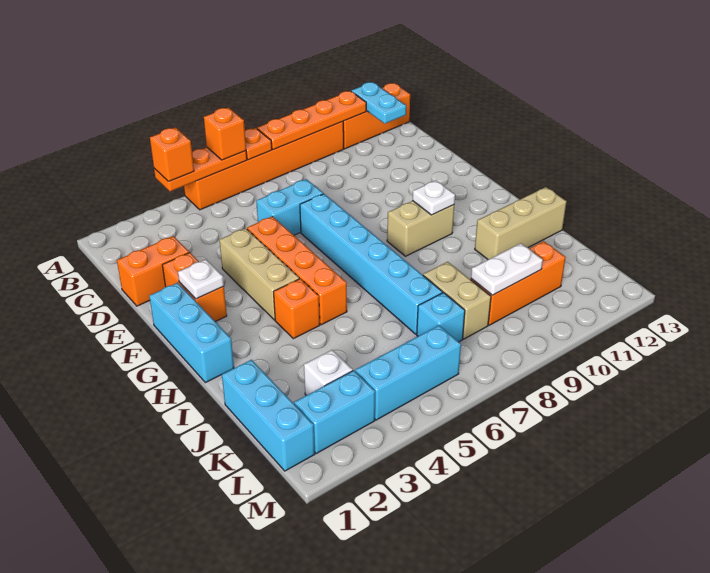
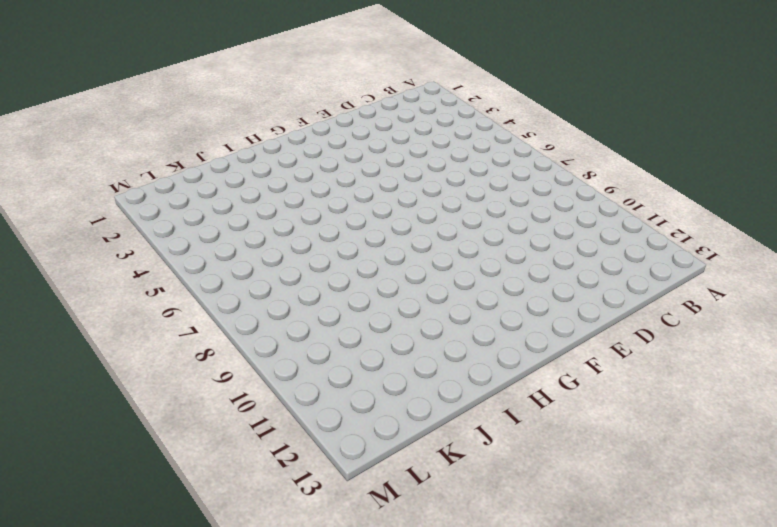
none -> orange brick A5:A10 level 1
none -> orange brick A11:A13 level 1
none -> orange brick D1:D2 level 1

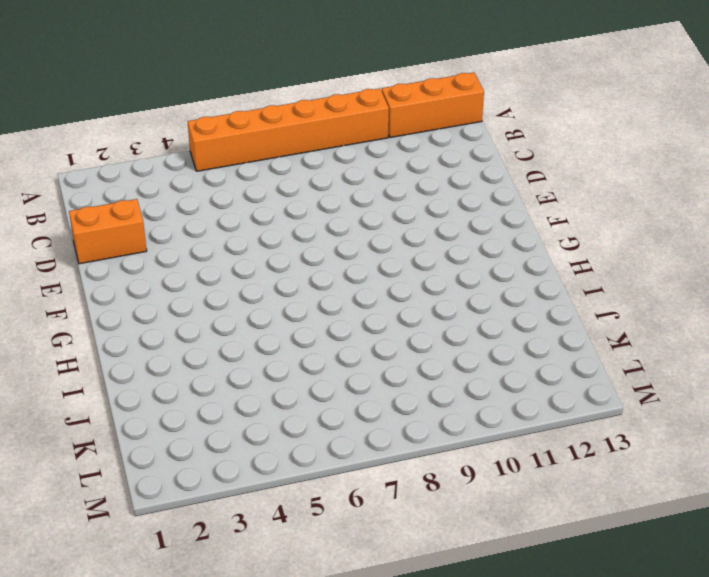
none -> cyan brick D6:D7 level 1
none -> orange brick E2:F2 level 1
none -> tan brick E4:G4 level 1

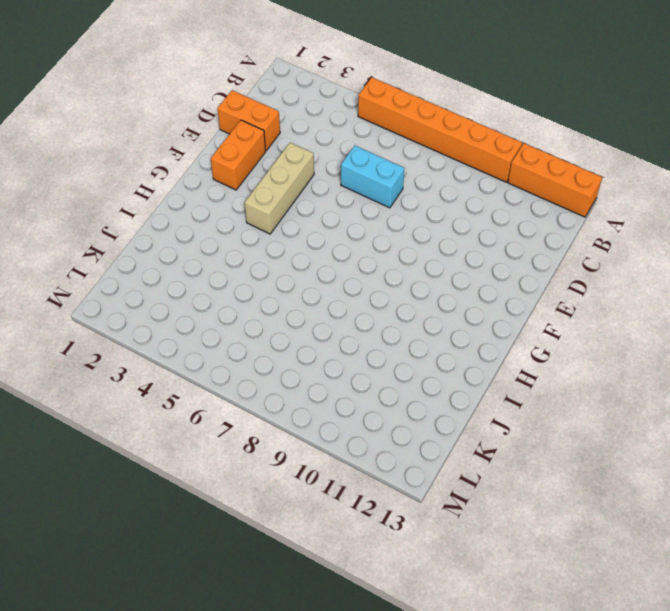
none -> orange brick E5:H5 level 1
none -> cyan brick E7:J7 level 1
none -> cyan brick F1:H1 level 1

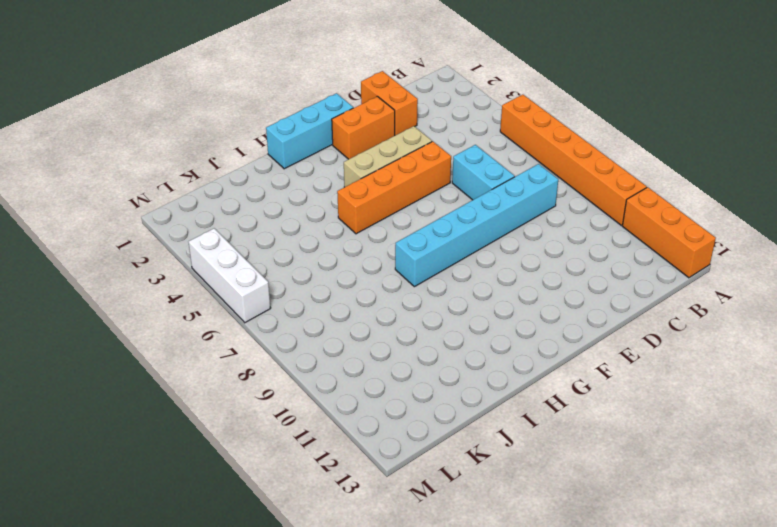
cyan brick C8:H8 level 1 -> cyan brick E7:J7 level 1
white brick M4:M6 level 1 -> none
none -> tan brick G9:G10 level 1
none -> orange brick H4 level 1
none -> tan brick I11:I13 level 1

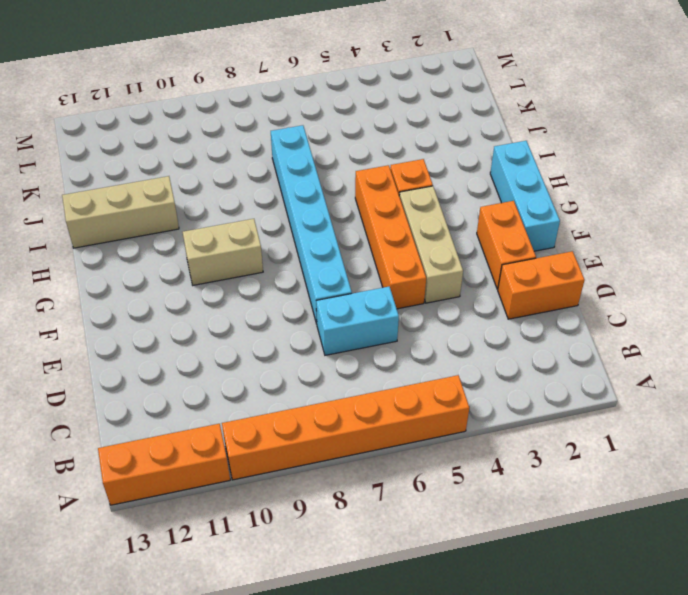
none -> cyan brick J1:L1 level 1
none -> tan brick J8:K8 level 1
none -> white brick K3 level 1

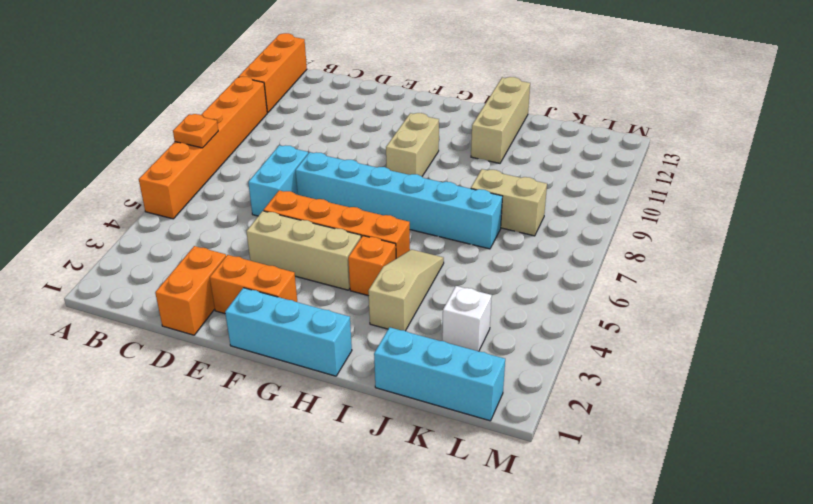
tan slope I3:I5 level 1 top 3 -> none
none -> cyan brick K7 level 1
none -> orange brick K9:K11 level 1
none -> cyan brick L2:L3 level 1

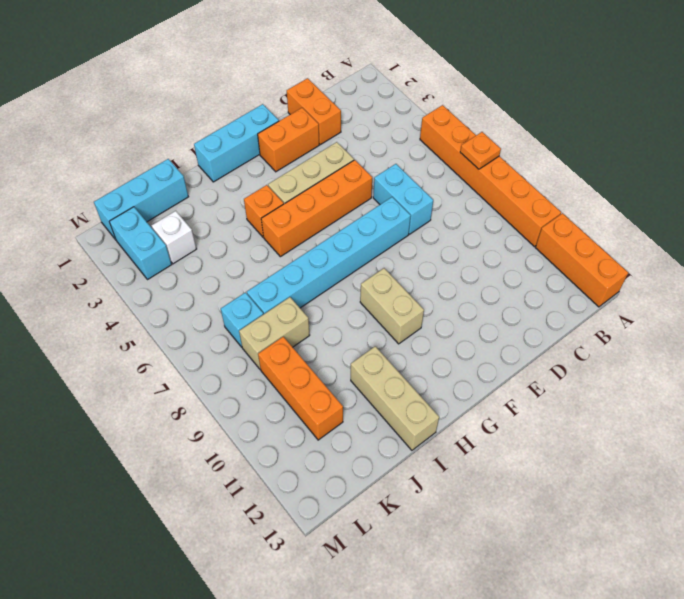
none -> cyan brick L4:L6 level 1
none -> orange plate A4:A6 level 2
none -> orange plate A8:A11 level 2

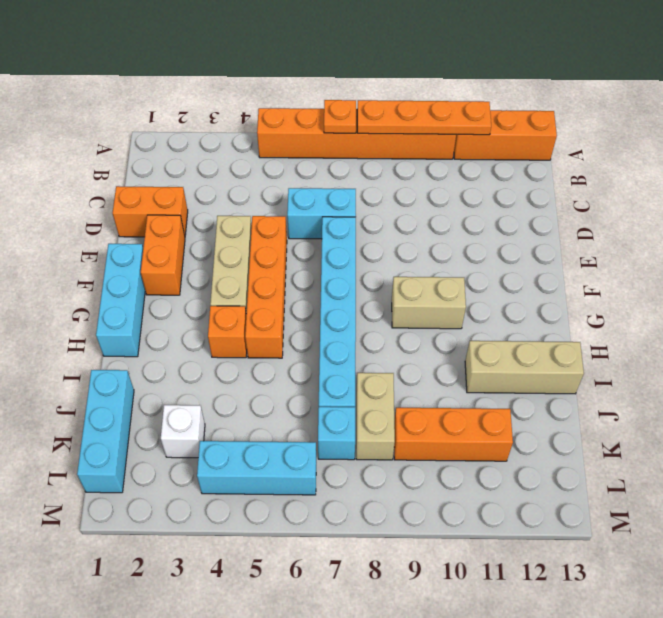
none -> cyan brick L2:L3 level 1
none -> orange plate A4:A6 level 2
none -> cyan plate A12:B12 level 2

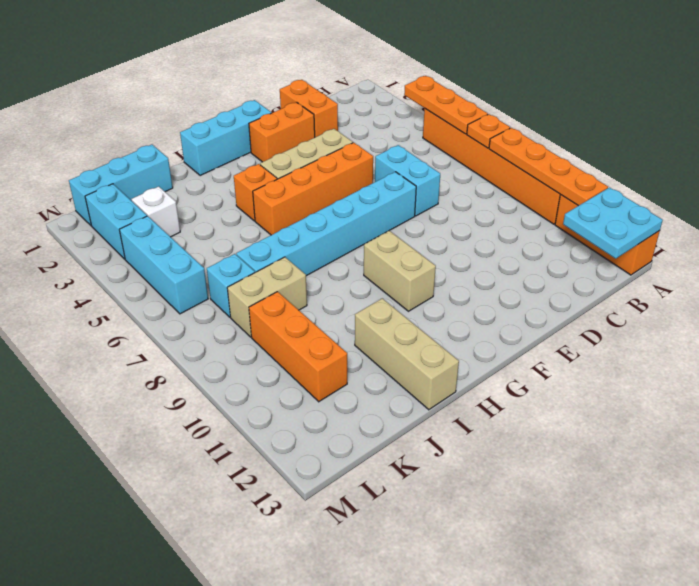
cyan plate A12:B13 level 2 -> cyan plate A12:B12 level 2
none -> white plate F2 level 2
none -> white plate G10 level 2
none -> white plate K9:K10 level 2

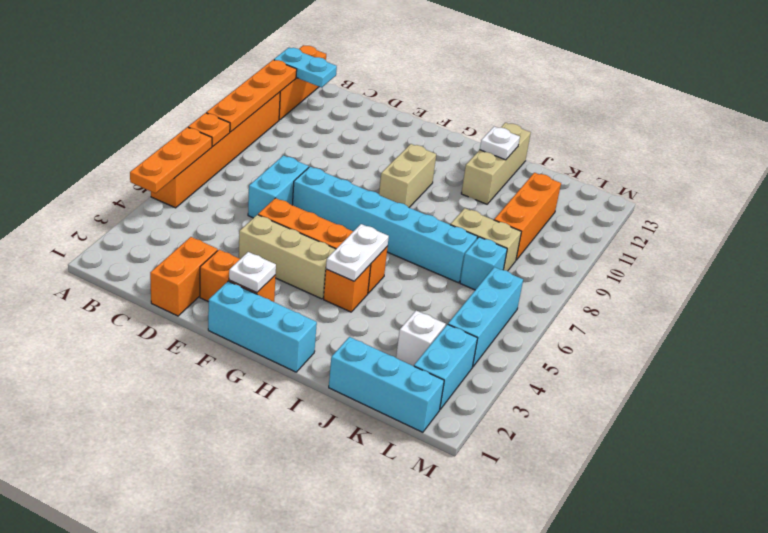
white plate H4:H5 level 2 -> white plate K9:K10 level 2
white plate I12 level 2 -> white plate G10 level 2
none -> orange brick A4 level 3
none -> orange brick A6 level 3

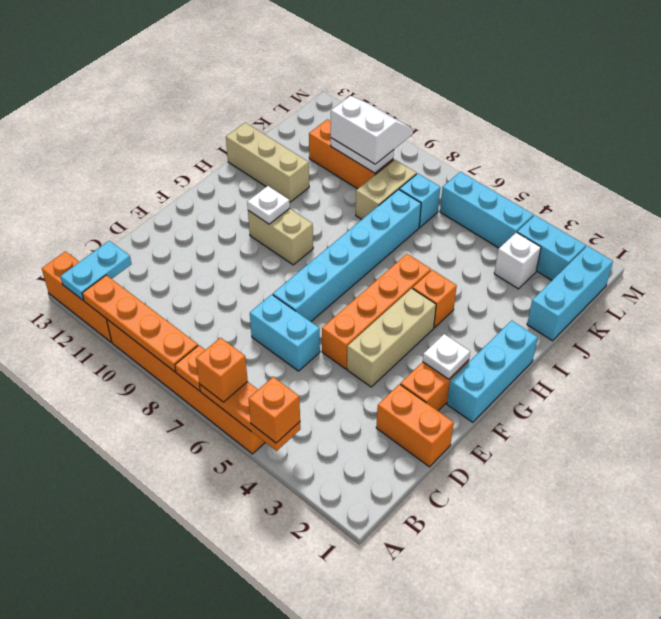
white slope K9:L10 level 3 top K -> none

